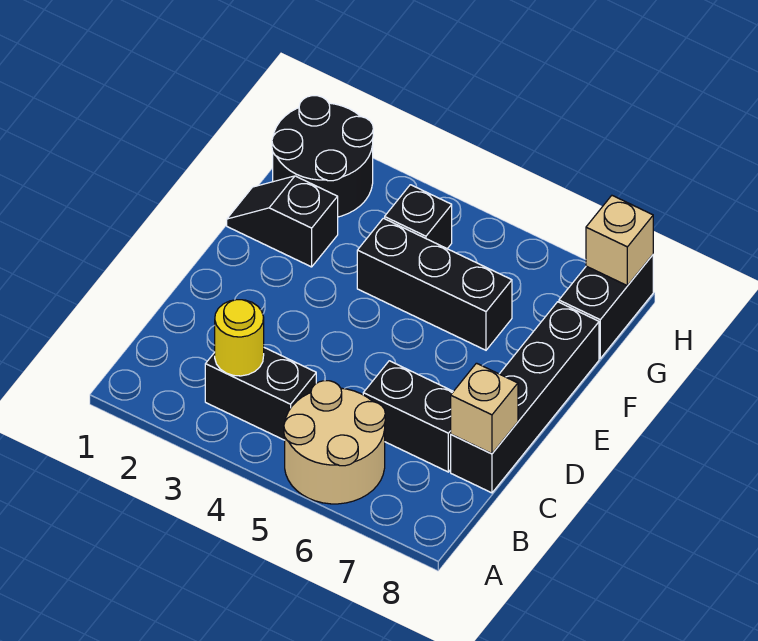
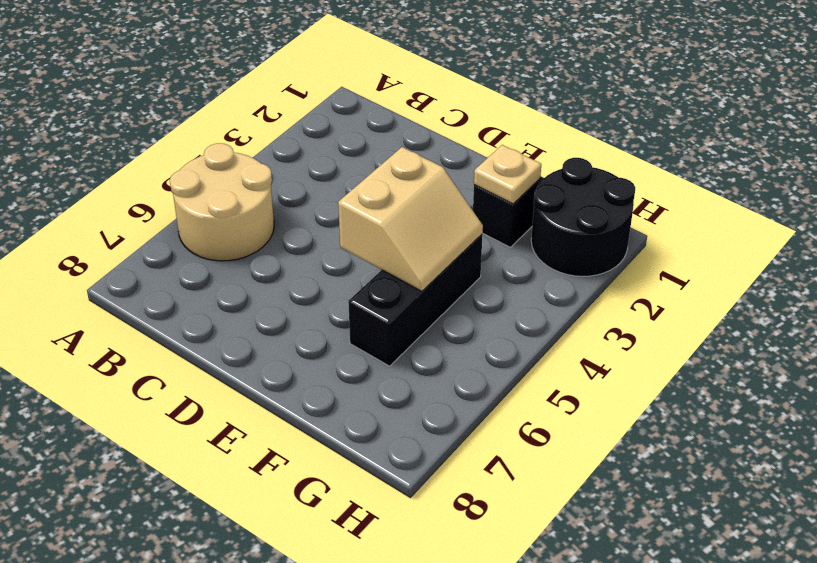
tan slope E4:F5 level 2 top E -> none
tan plate F2 level 2 -> none
none -> black brick B3:B4 level 1
none -> black brick C6:C7 level 1
none -> black brick C8:F8 level 1

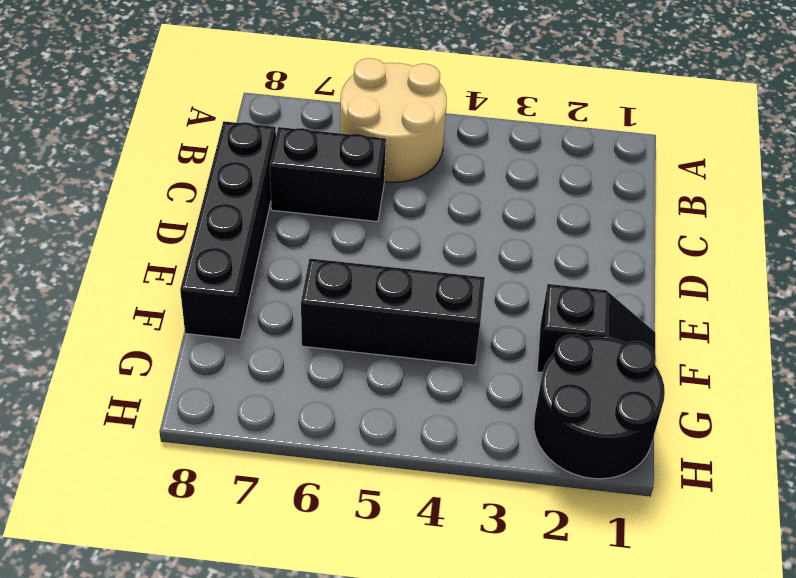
none -> black brick B3:B4 level 1
none -> black brick G4 level 1
none -> black brick G8:H8 level 1

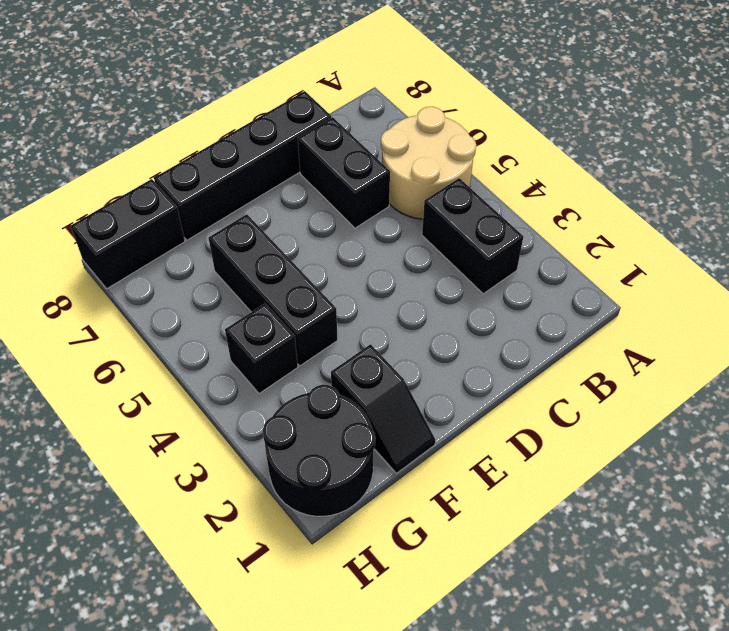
none -> yellow round brick B3 level 2
none -> tan brick C8 level 2
none -> tan brick H8 level 2

